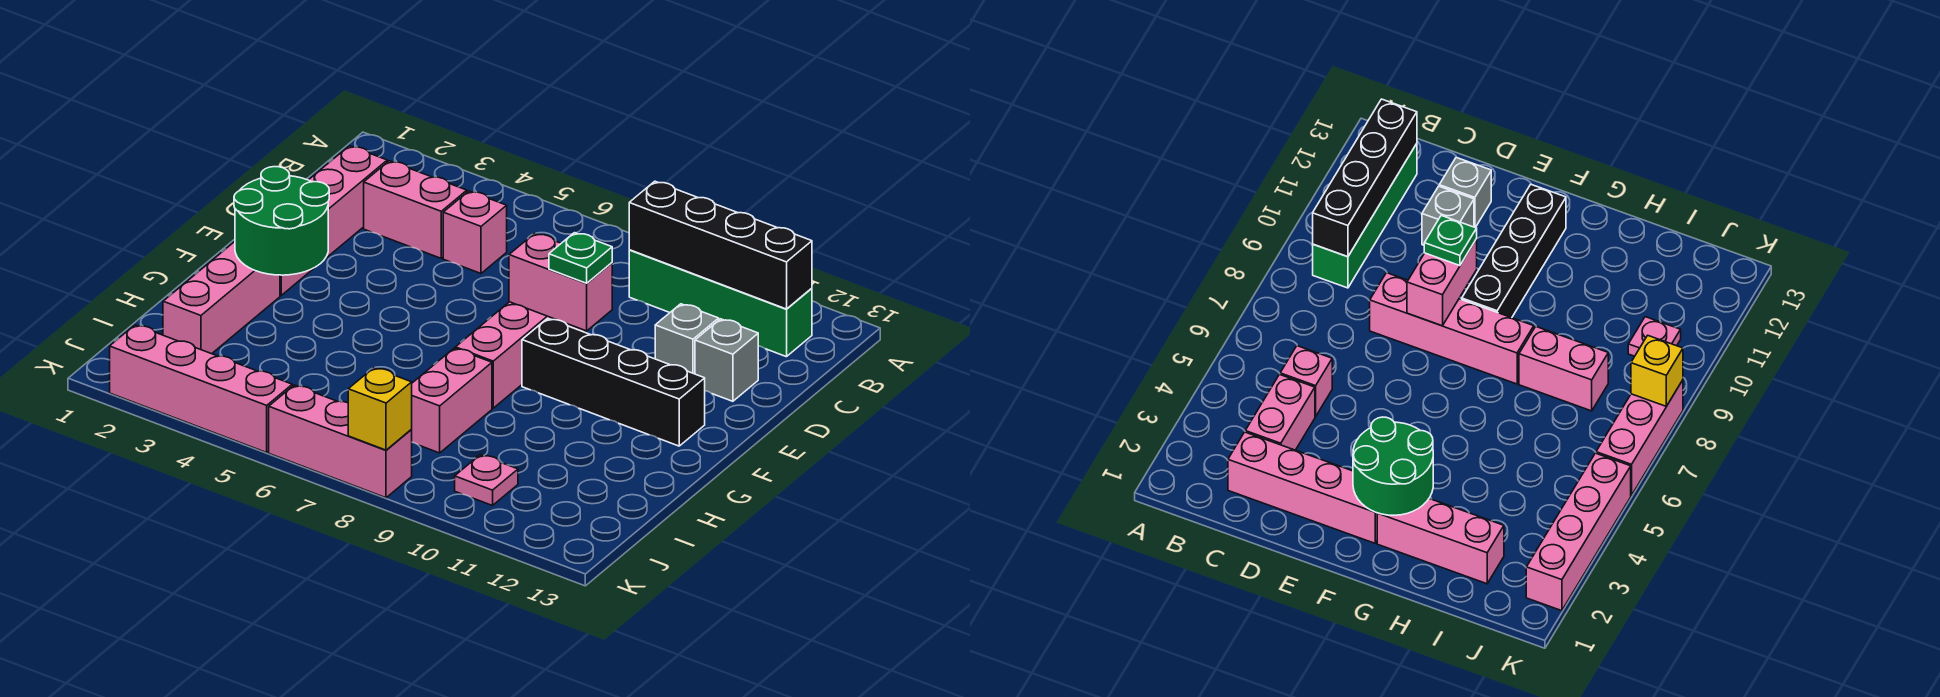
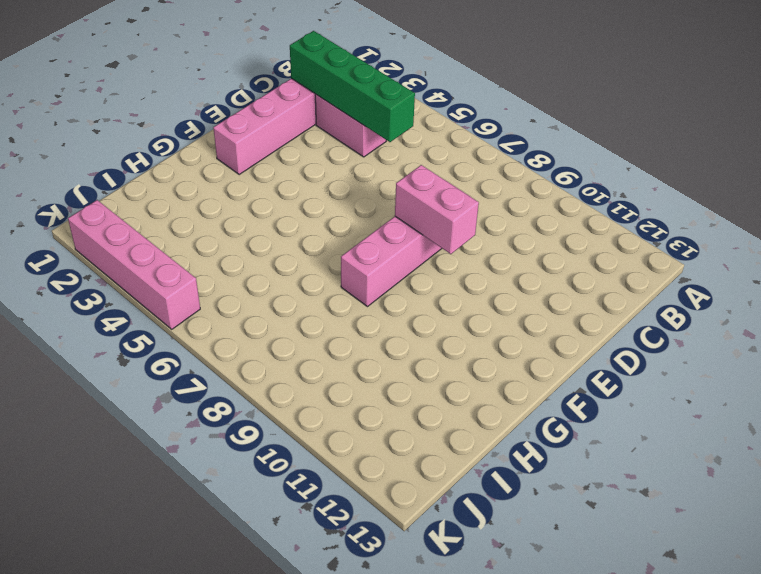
green brick C2:C5 level 2 -> green brick B9:B12 level 1
none -> pink brick C5 level 1
none -> grey brick D11 level 1
none -> grey brick D12 level 1

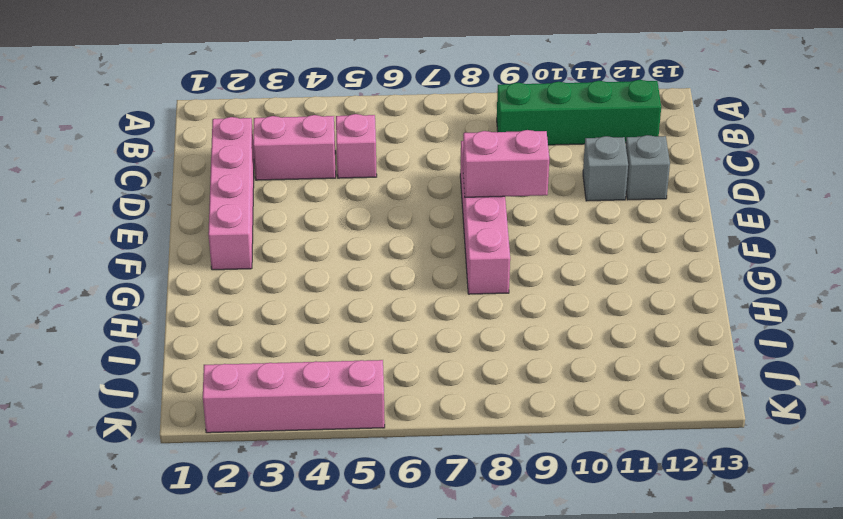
none -> black brick F9:F12 level 1
none -> pink brick G2:I2 level 1
none -> pink brick H8:I8 level 1

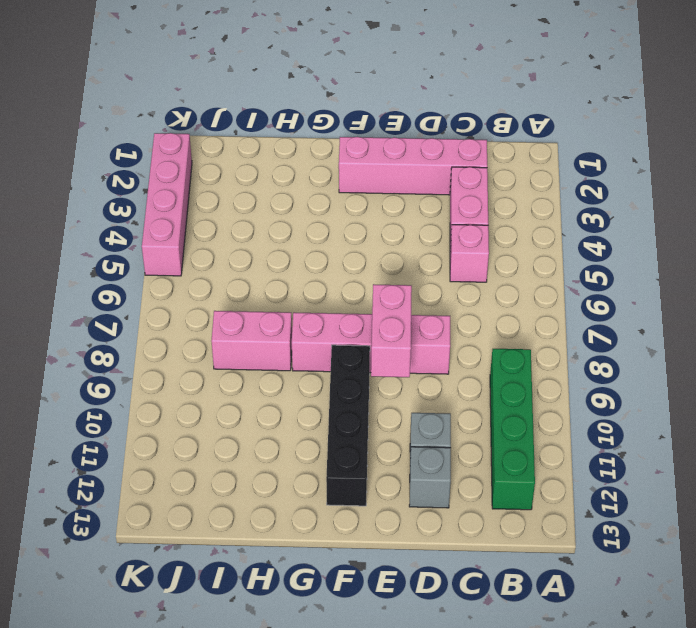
none -> pink brick G2:I2 level 1
none -> pink plate J10 level 1
none -> pink brick K6:K8 level 1

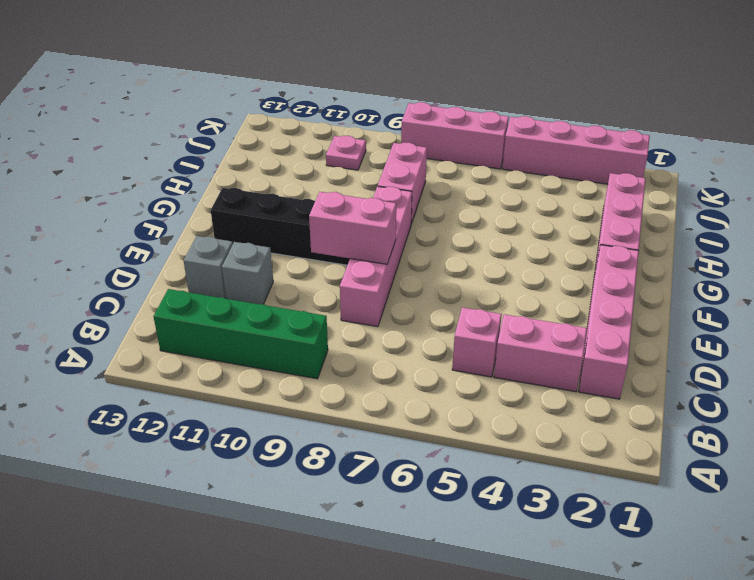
none -> black brick B9:B12 level 2
none -> green round brick F2:G3 level 2
none -> yellow brick K8 level 2

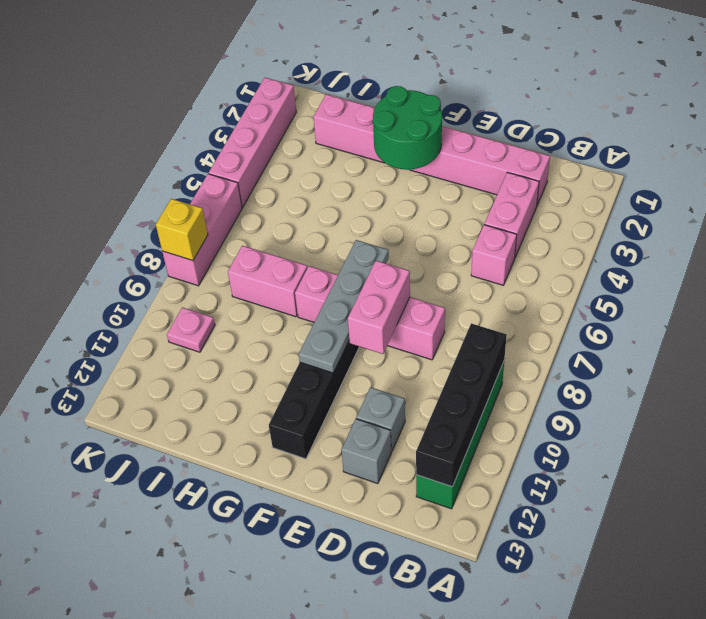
grey plate F7:F10 level 2 -> none
none -> green plate E9 level 3

